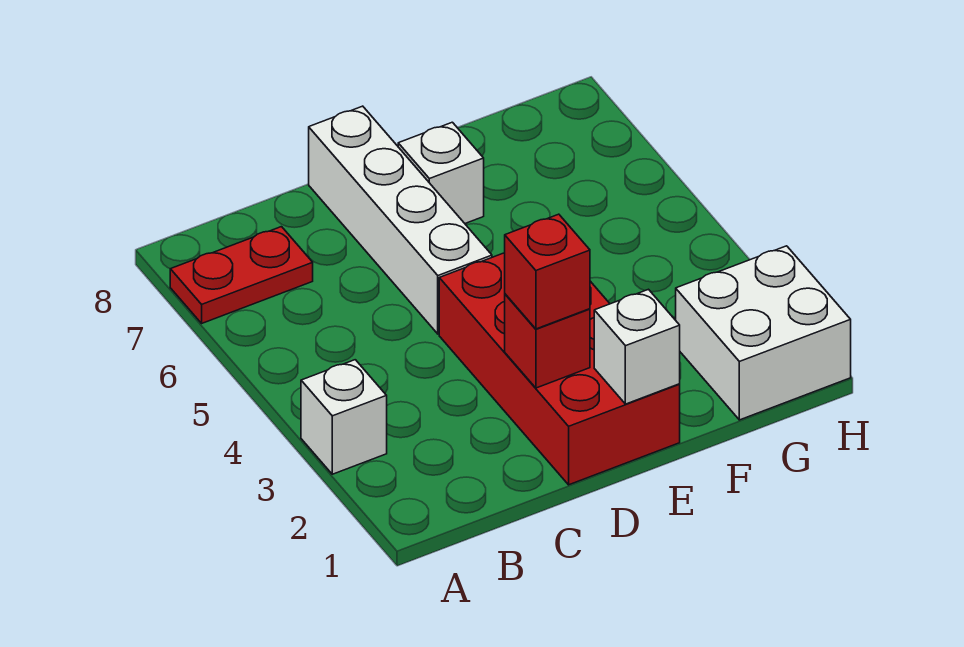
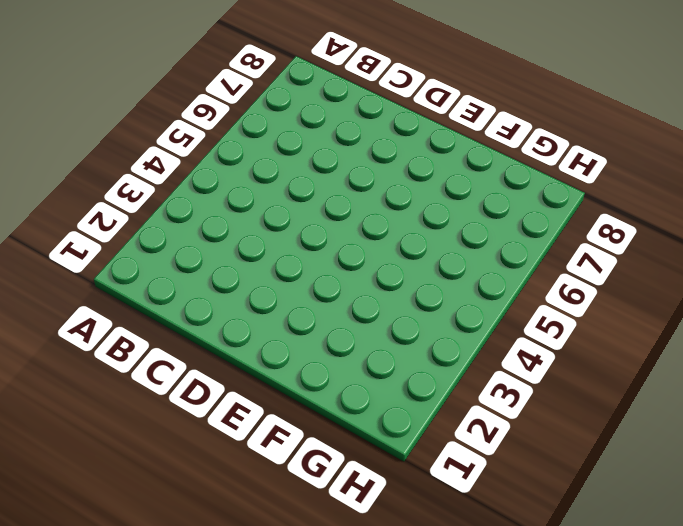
none -> white brick A3 level 1
none -> red plate A7:B7 level 1

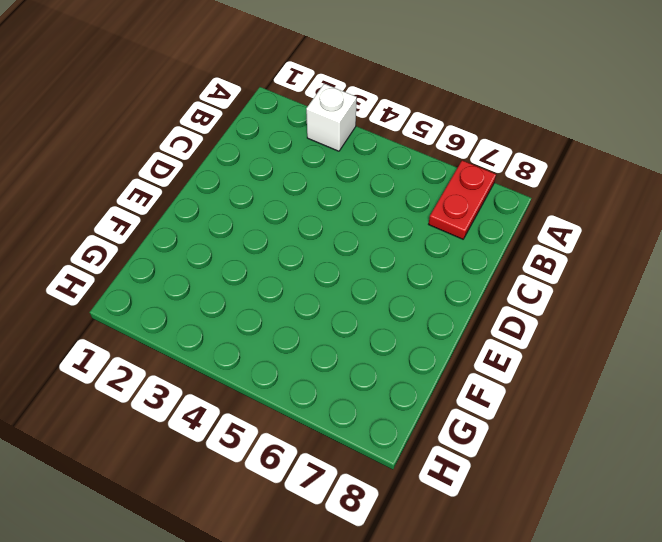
none -> red brick D1:E4 level 1
none -> white brick D5:D8 level 1

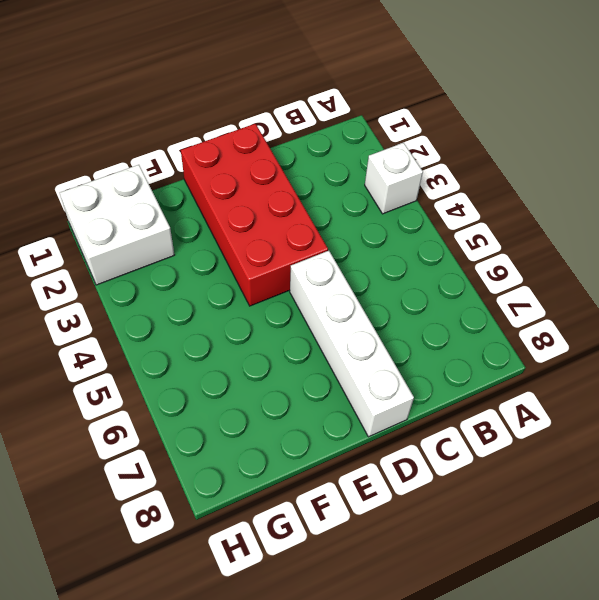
none -> red plate A7:B7 level 1
none -> white brick E7 level 1

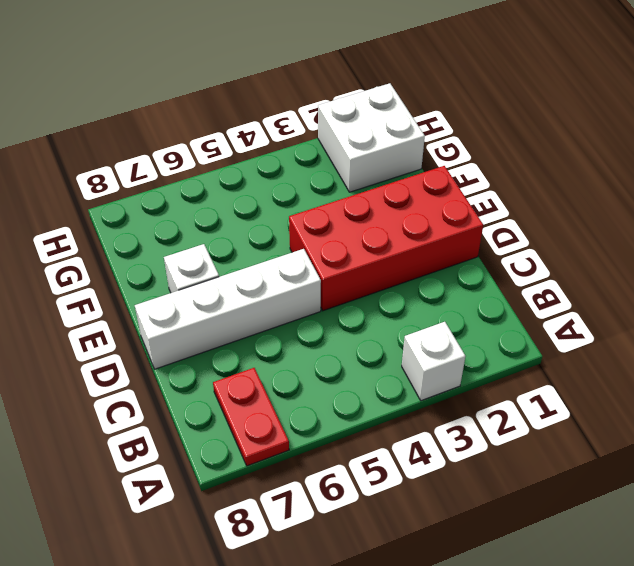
none -> red brick D2 level 2
none -> white brick E1 level 2

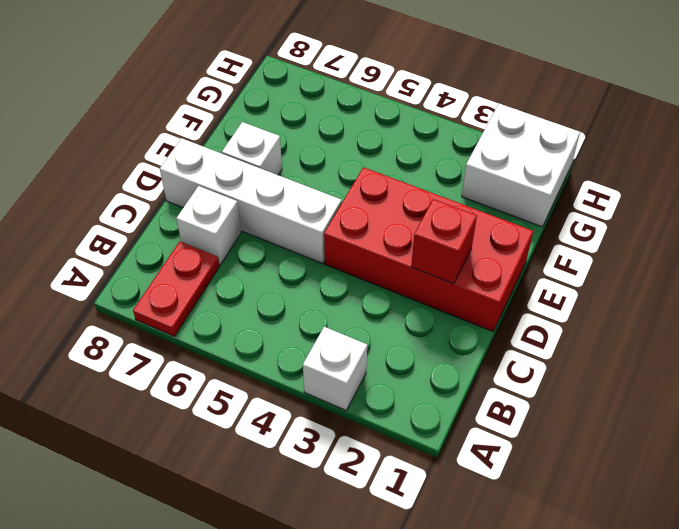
white brick C7 level 1 -> white brick E1 level 2
none -> red brick D2 level 3

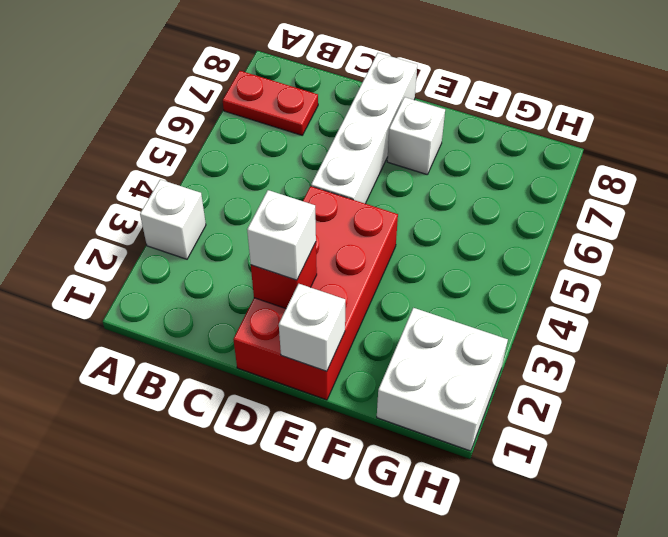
white brick D2 level 3 -> red brick D2 level 3

